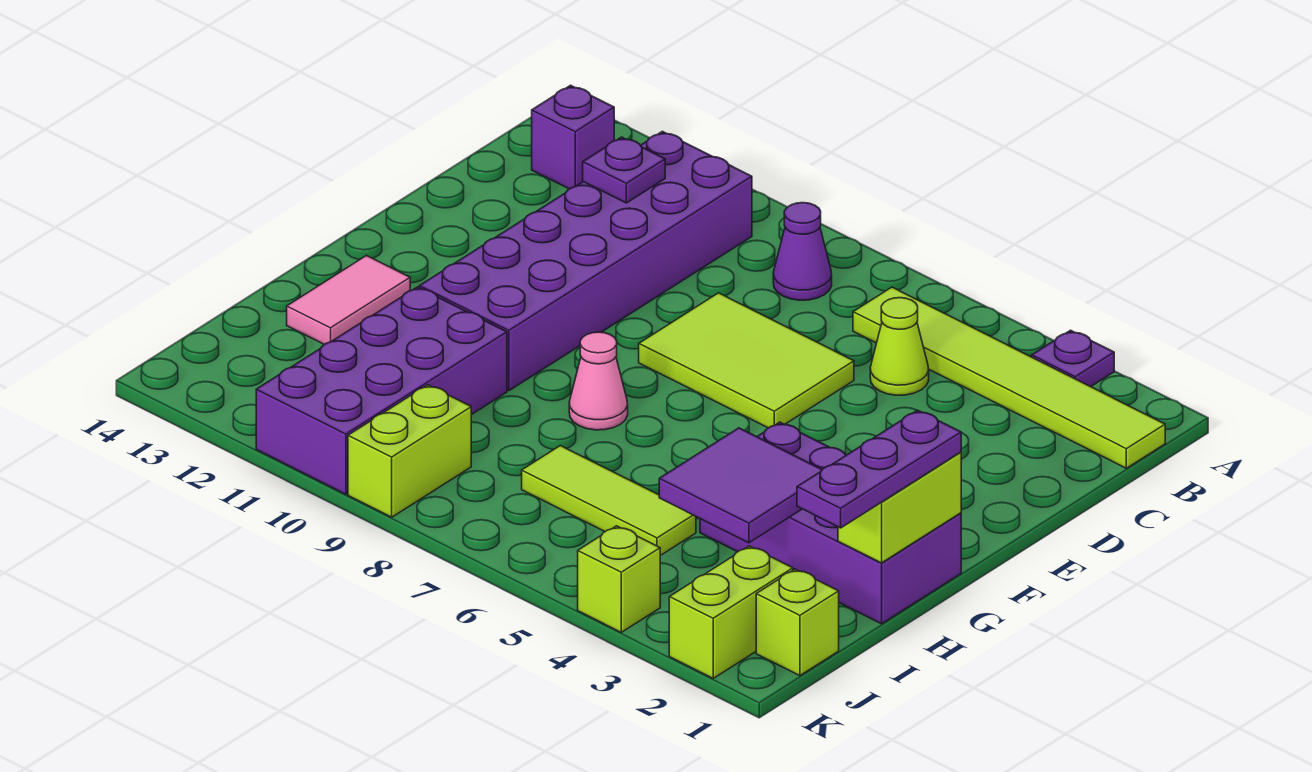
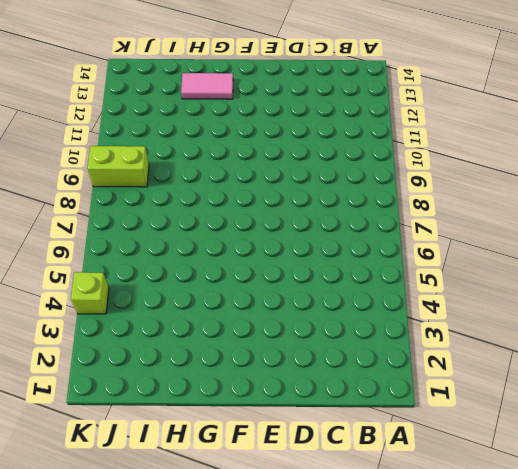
none -> purple plate A3 level 1
none -> lime tile B1:B6 level 1
none -> purple cone B8 level 1

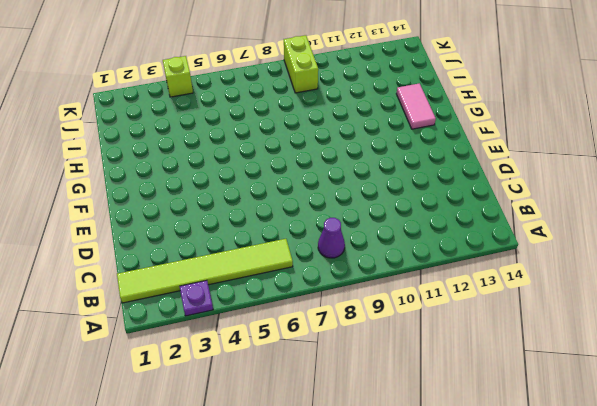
none -> purple brick B10:G11 level 1
none -> purple brick B13 level 1
none -> lime cone C5 level 1

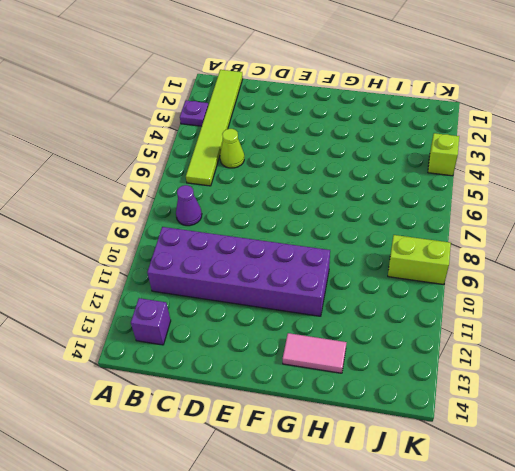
none -> lime tile D6:E8 level 1
none -> purple brick G1:H4 level 1
none -> pink cone G8 level 1

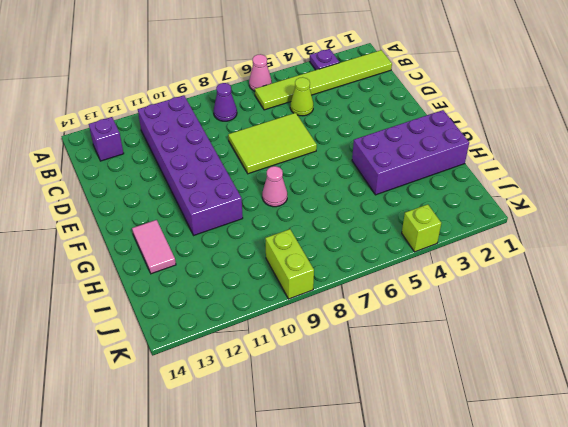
pink cone A6 level 1 -> none
none -> purple brick H10:K11 level 1
none -> lime tile I5:I7 level 1
none -> lime brick J1 level 1

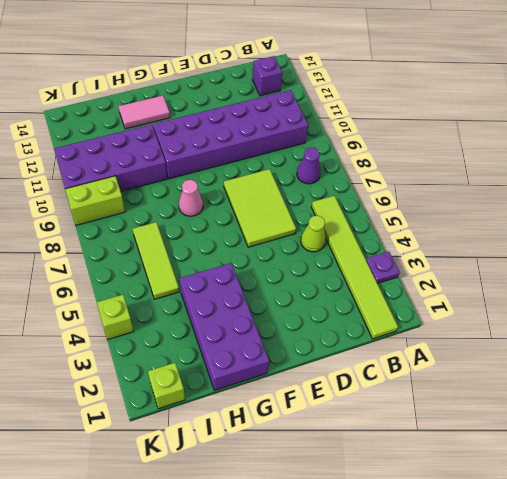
none -> lime brick J2:K2 level 1
none -> purple plate C11 level 2
none -> lime brick G1:H1 level 2

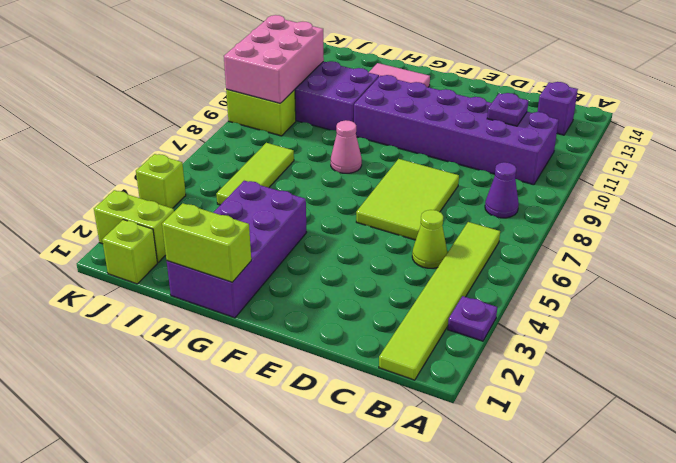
pink brick J9:K11 level 2 -> none
none -> purple tile H3:I4 level 2
none -> purple plate G1:I1 level 3

